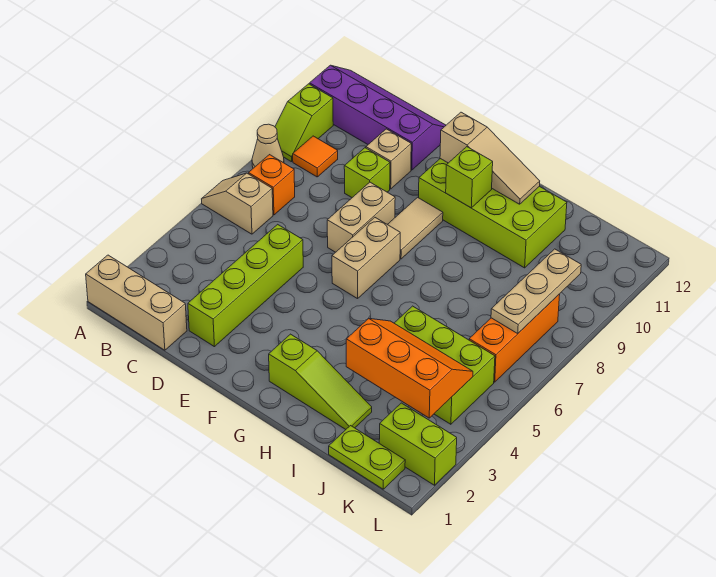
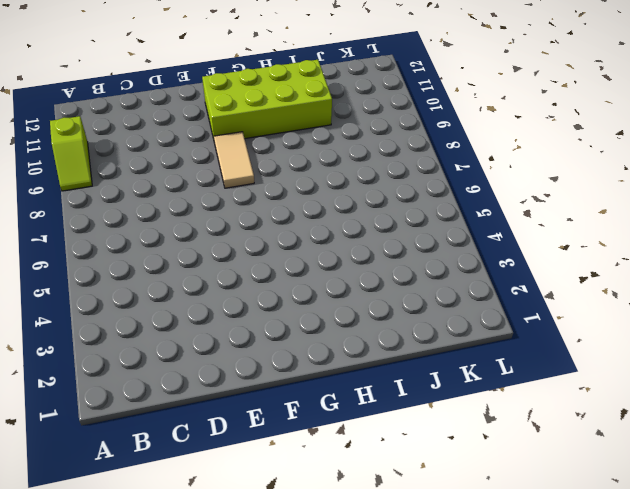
none -> tan brick A1:C1 level 1
none -> tan slope A6:B6 level 1 top B
none -> tan cone A8 level 1

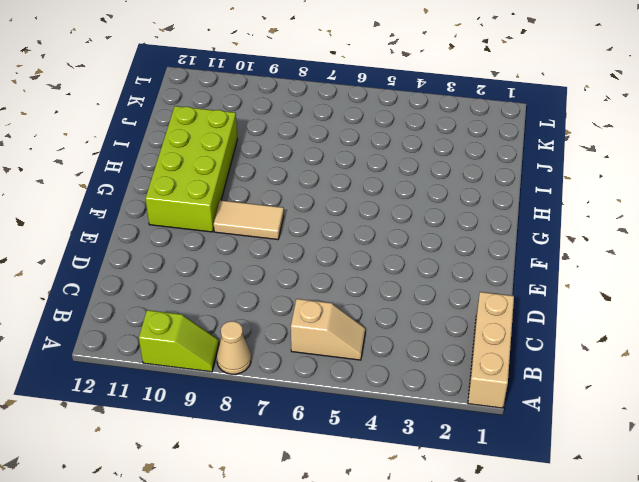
tan slope B5:B6 level 1 top 6 -> tan slope A6:B6 level 1 top B
none -> purple slope A11:D12 level 1 top 11
none -> orange brick B7 level 1
none -> orange tile B9 level 1

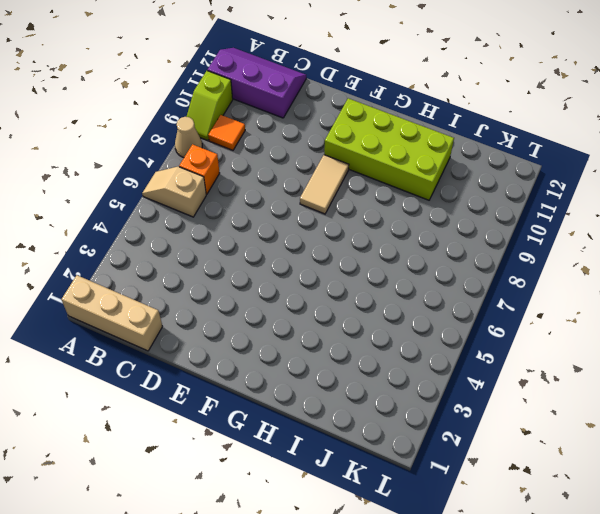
purple slope A11:C12 level 1 top 11 -> purple slope A11:D12 level 1 top 11
none -> lime brick D2:D5 level 1
none -> lime brick D9 level 1
none -> tan brick D10 level 1

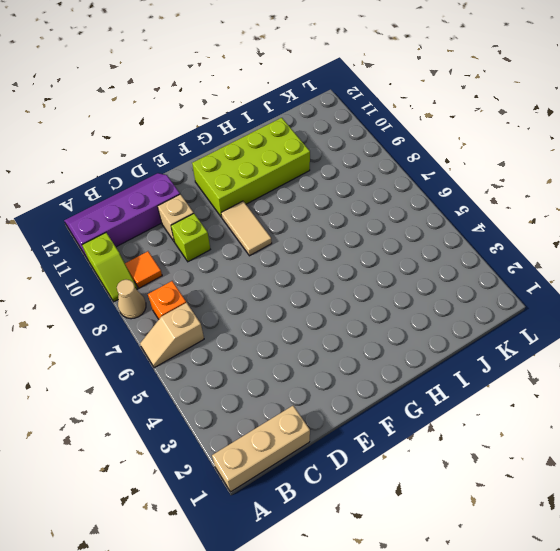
none -> lime brick D2:D5 level 1
none -> tan brick E7:E8 level 1
none -> tan brick F6:F7 level 1

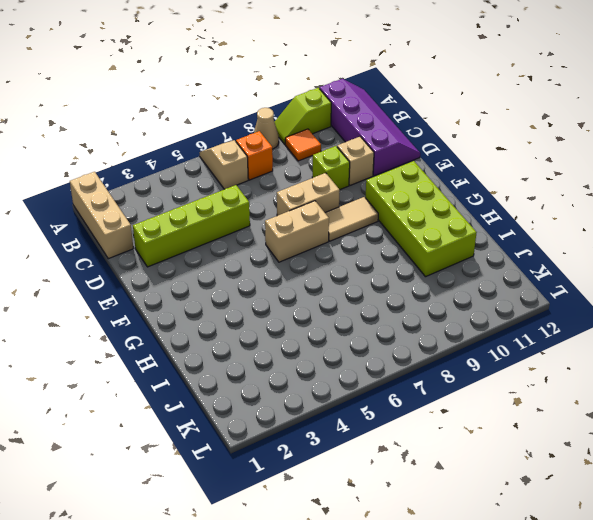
none -> lime slope G2:I2 level 1 top G
none -> lime brick I4:K5 level 1
none -> lime plate J1:K1 level 1

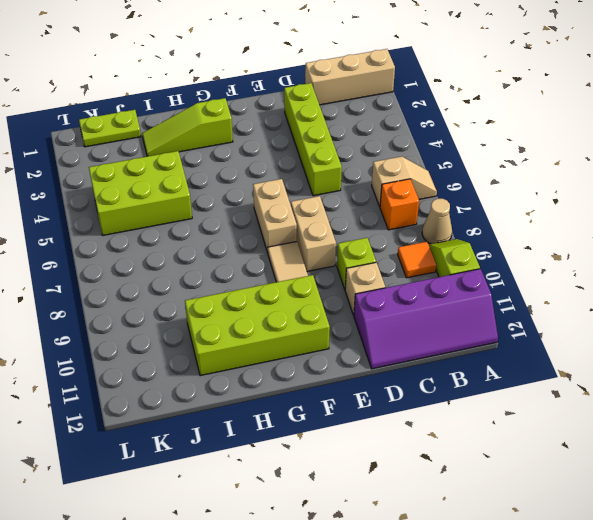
none -> lime brick K2:L2 level 1
none -> orange brick K6:K8 level 1
none -> tan slope F11:H11 level 2 top F

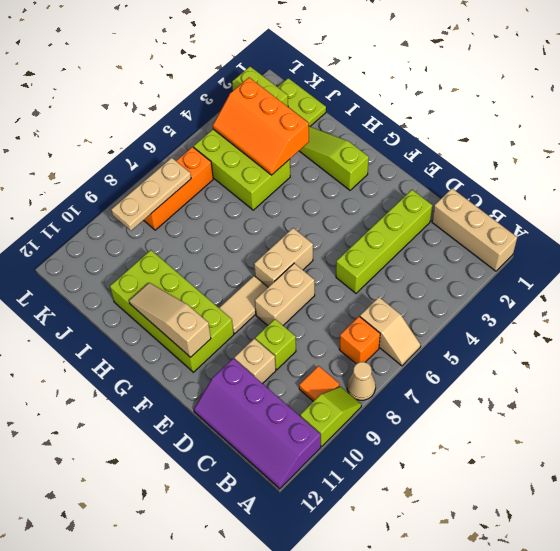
none -> lime brick G10 level 2

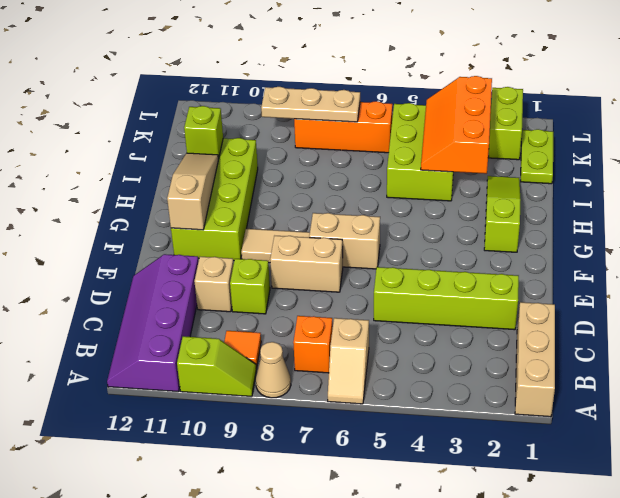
lime brick I11 level 2 -> lime brick G10 level 2

